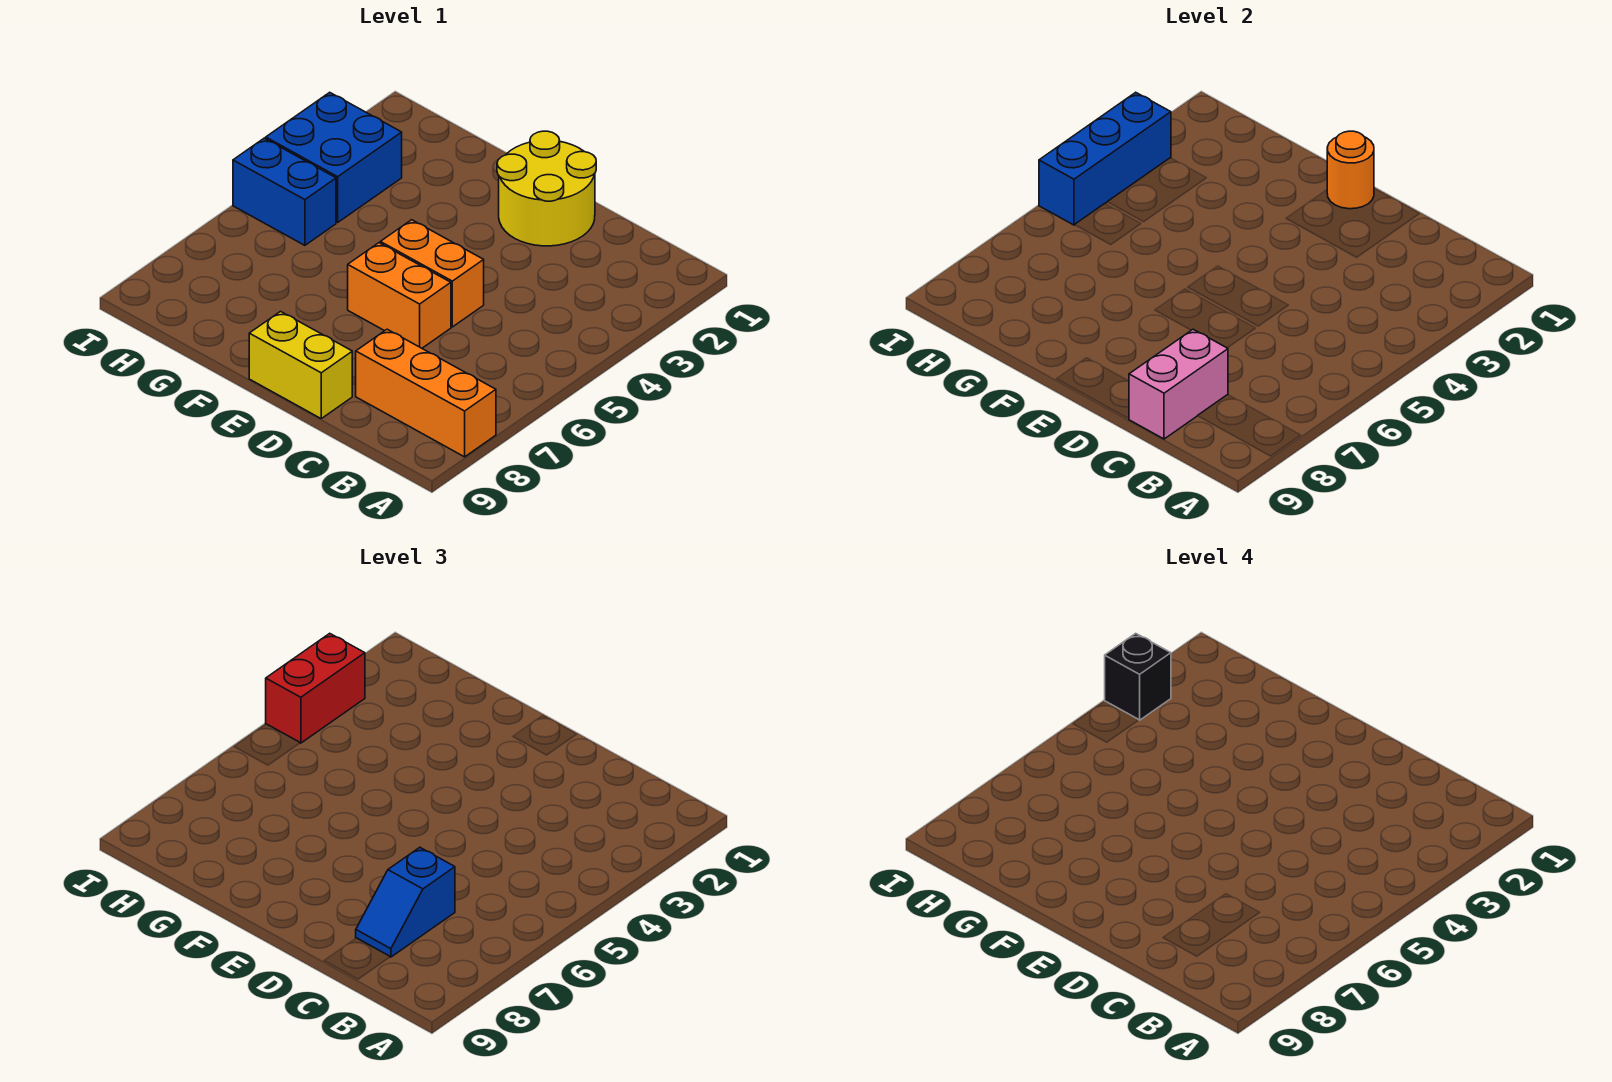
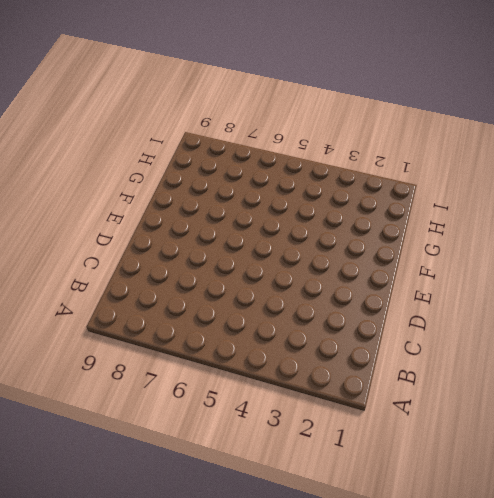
none -> orange brick A8:C8 level 1
none -> yellow round brick D1:E2 level 1
none -> orange brick D5:E5 level 1

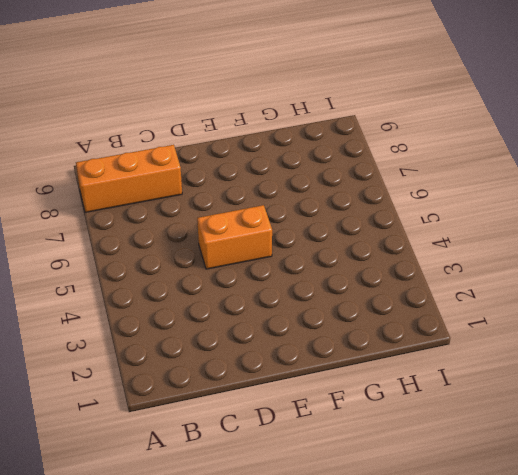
none -> yellow round brick D1:E2 level 1
none -> orange brick D6:E6 level 1
none -> yellow brick D9:E9 level 1

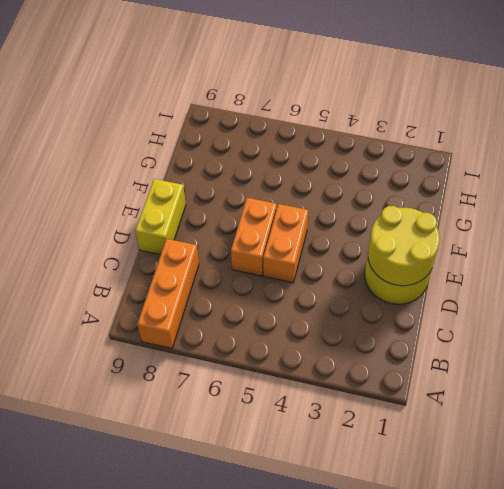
yellow round brick D1:E2 level 2 -> orange round brick E1 level 2
none -> blue brick H3:I4 level 1
none -> blue brick H5:I5 level 1
none -> pink brick C8:C9 level 2

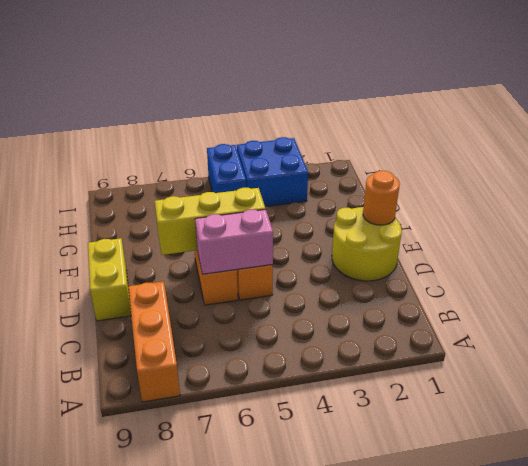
pink brick D5:D6 level 2 -> pink brick C8:C9 level 2
yellow brick E5:E7 level 2 -> none
none -> blue brick I3:I5 level 2
none -> blue slope C7:C8 level 3 top 7
none -> red brick I3:I4 level 3

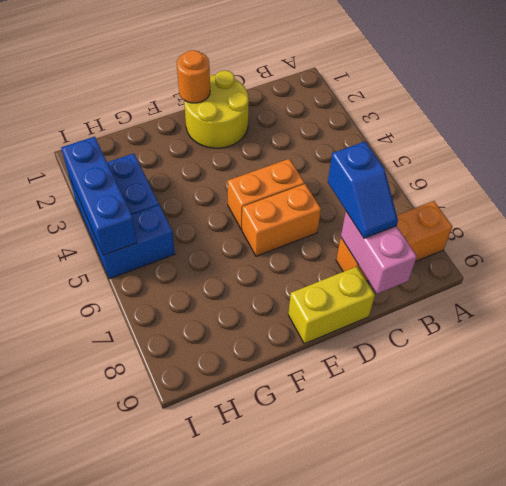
none -> red brick I3:I4 level 3
none -> black brick I3 level 4

